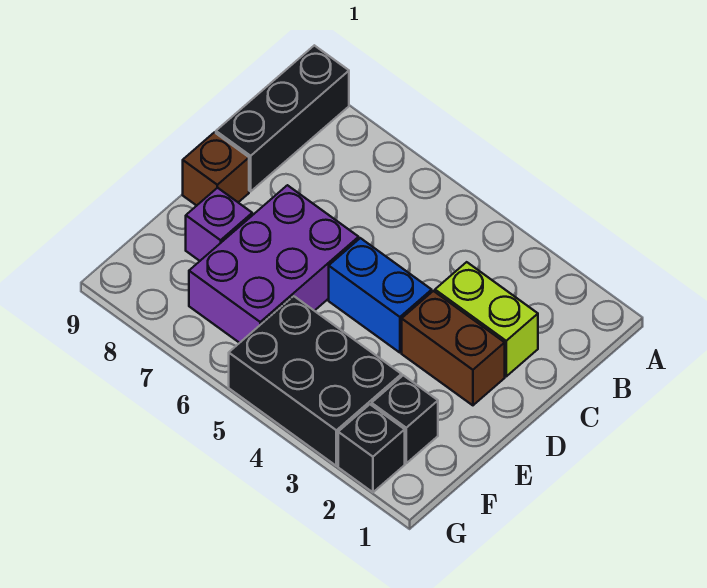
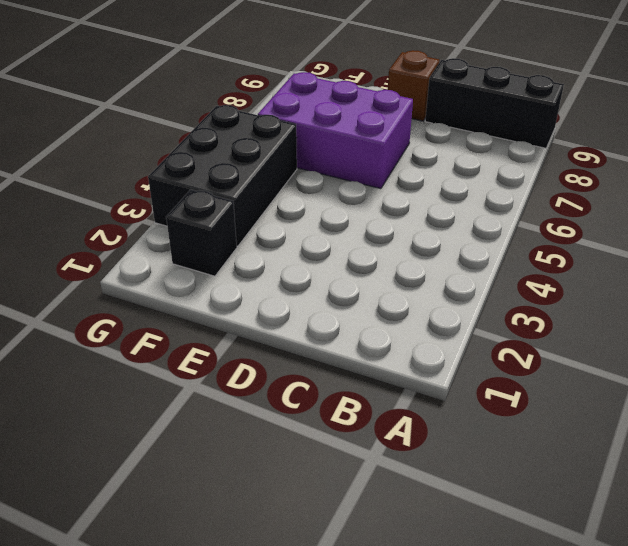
none -> lime brick C2:C3 level 1
none -> brown brick D2:D3 level 1

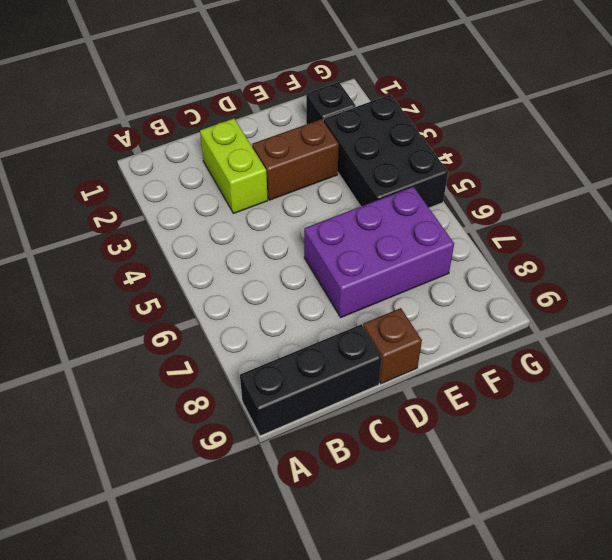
brown brick D3:E3 level 1 -> brown brick D2:D3 level 1
none -> blue brick D4:D5 level 1
none -> purple brick E8 level 1

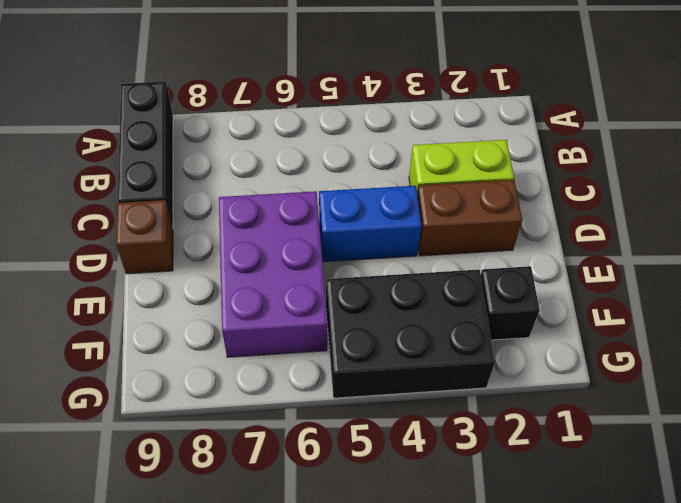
none -> purple brick E8 level 1
none -> black brick G2 level 1

